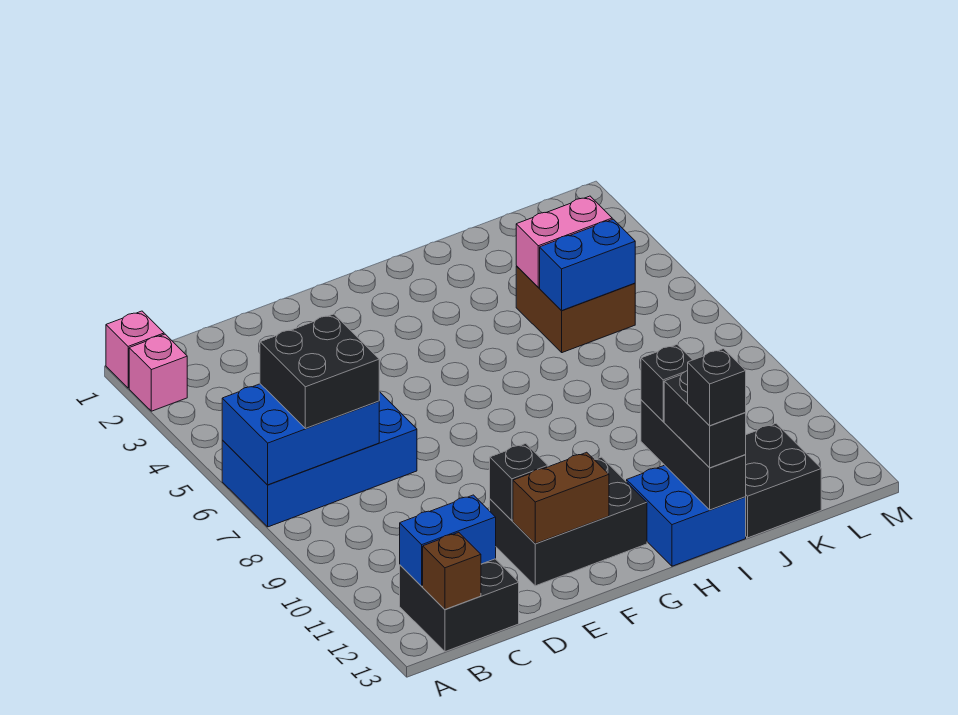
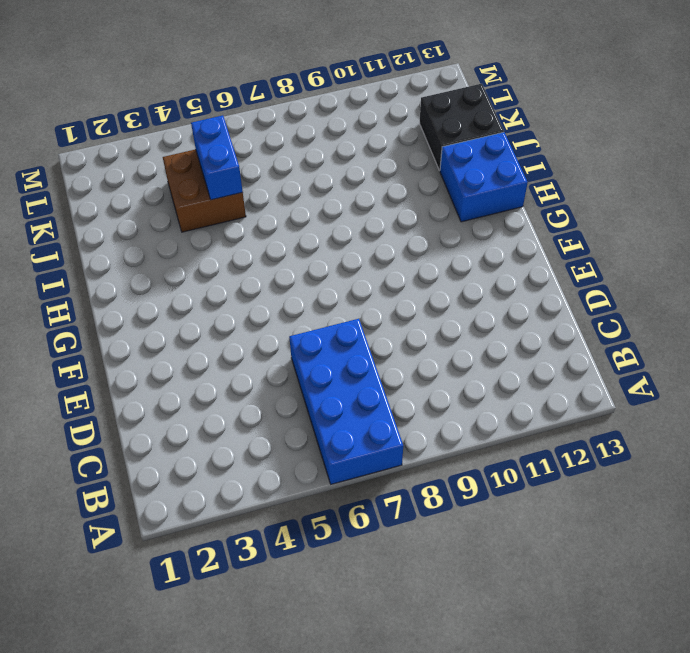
none -> pink brick A1 level 1
none -> pink brick A2 level 1
none -> black brick B12:C13 level 1

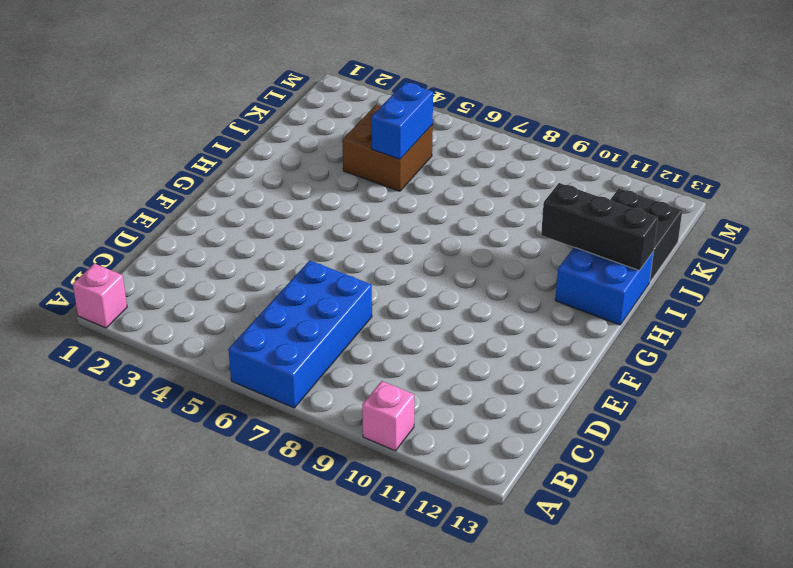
pink brick A10 level 1 -> pink brick A2 level 1
none -> black brick B12:C13 level 1
none -> black brick E11:G12 level 1
none -> blue brick A6:C7 level 2

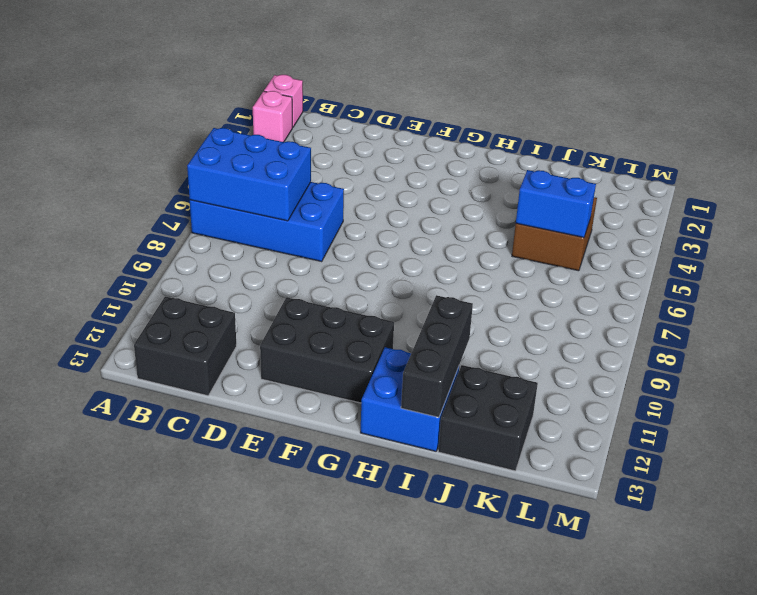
none -> blue brick B12:C12 level 2
none -> brown brick B13 level 2
none -> black brick E11 level 2

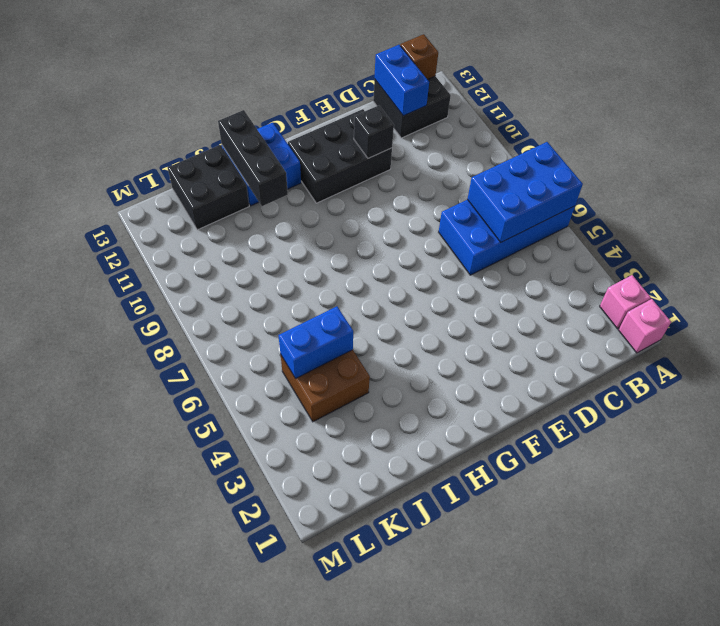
blue brick C12:C13 level 2 -> blue brick B12:C12 level 2
none -> brown brick E12:F12 level 2
none -> pink brick J4:K4 level 2
none -> black brick B6:C7 level 3

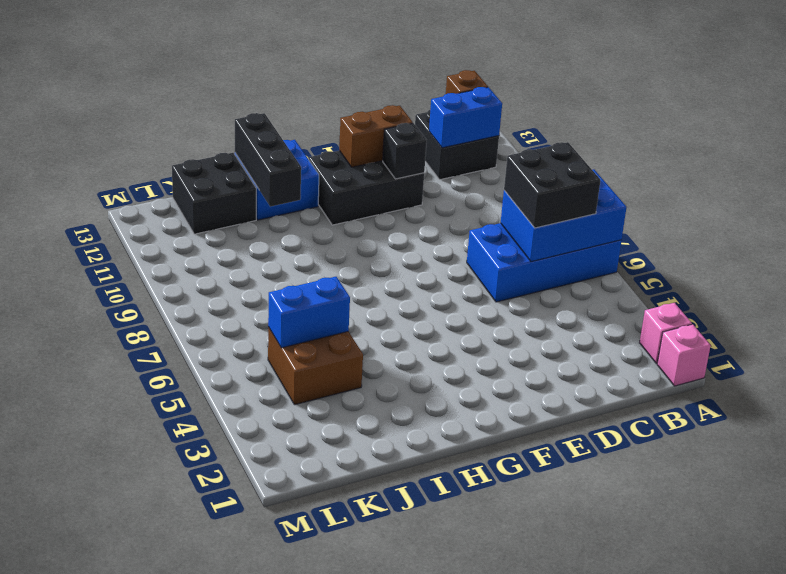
none -> pink brick J4:K4 level 2
none -> black brick I11 level 3
none -> black brick I12:I13 level 3

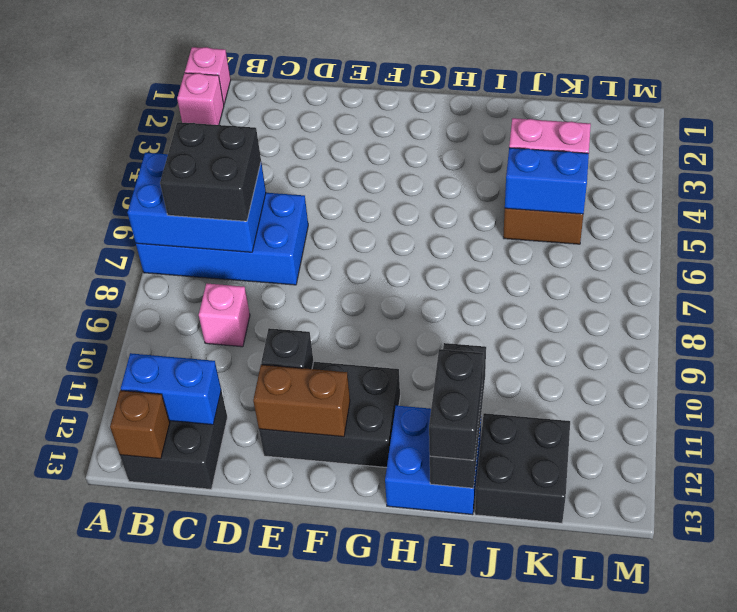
pink brick C9 level 1 -> none
none -> black brick I11 level 3
none -> black brick I13 level 4

